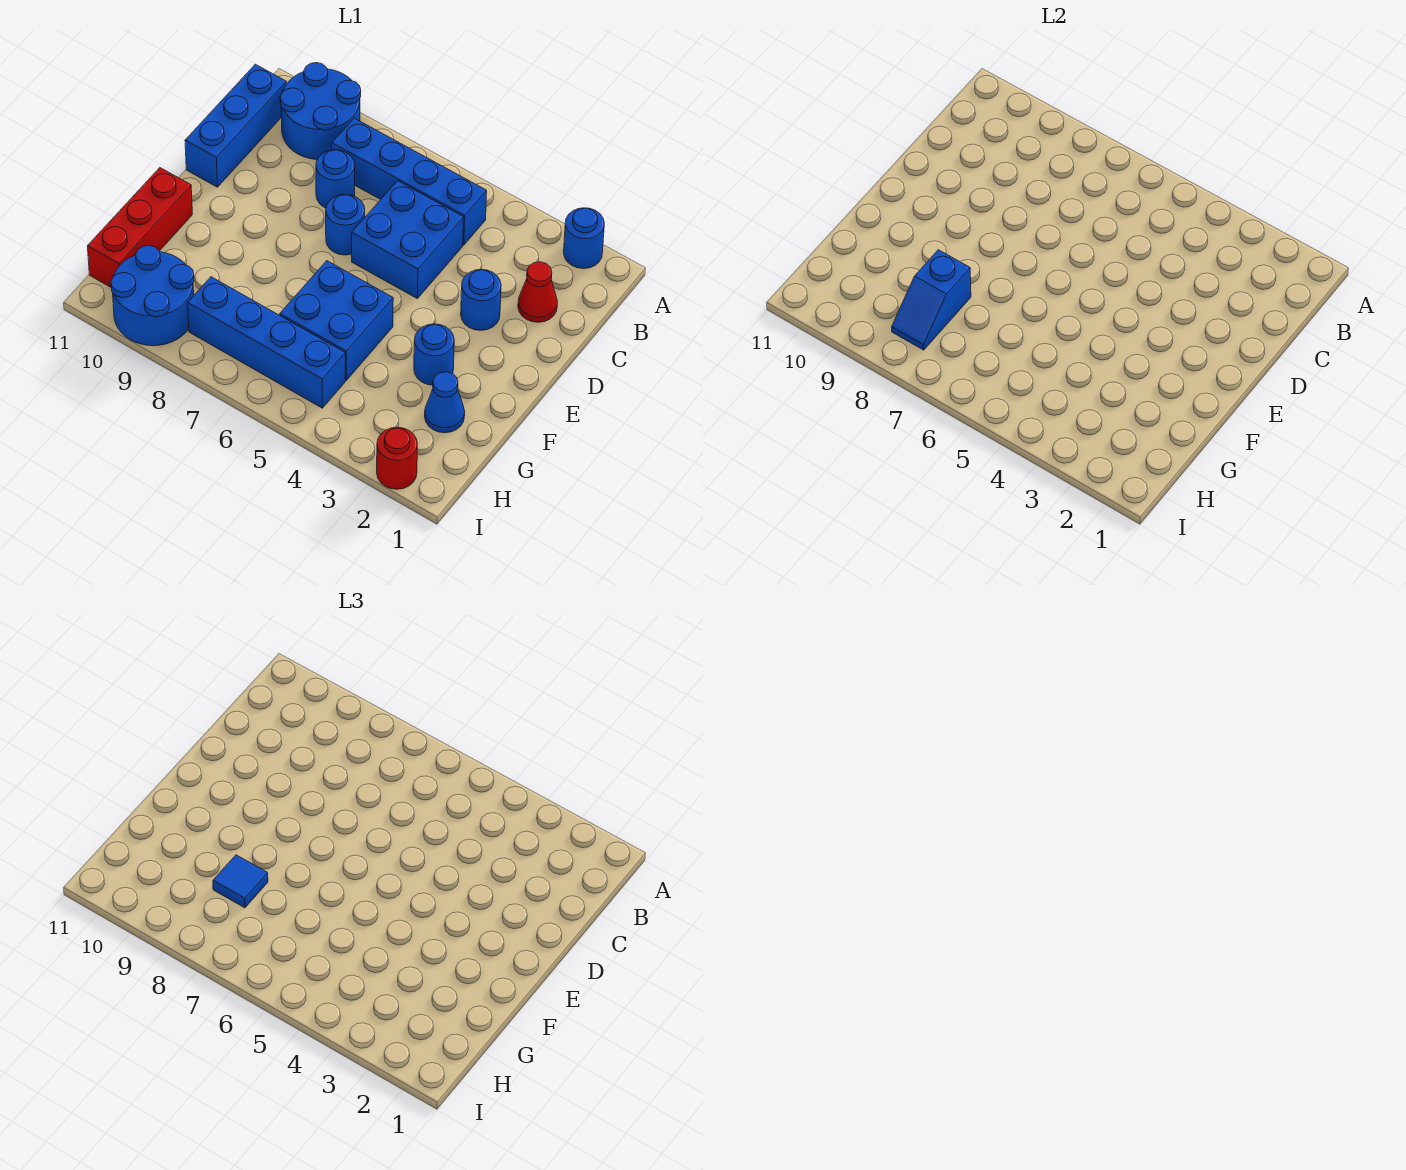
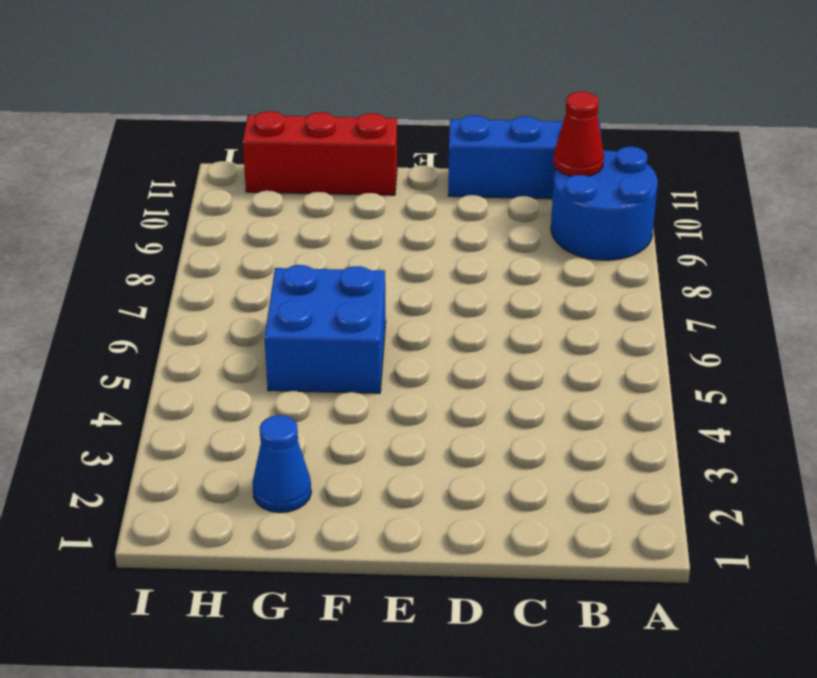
red cone B10 level 2 -> red cone C2 level 1
none -> blue round brick A2 level 1
none -> blue brick B5:B8 level 1
none -> blue brick C5:D6 level 1

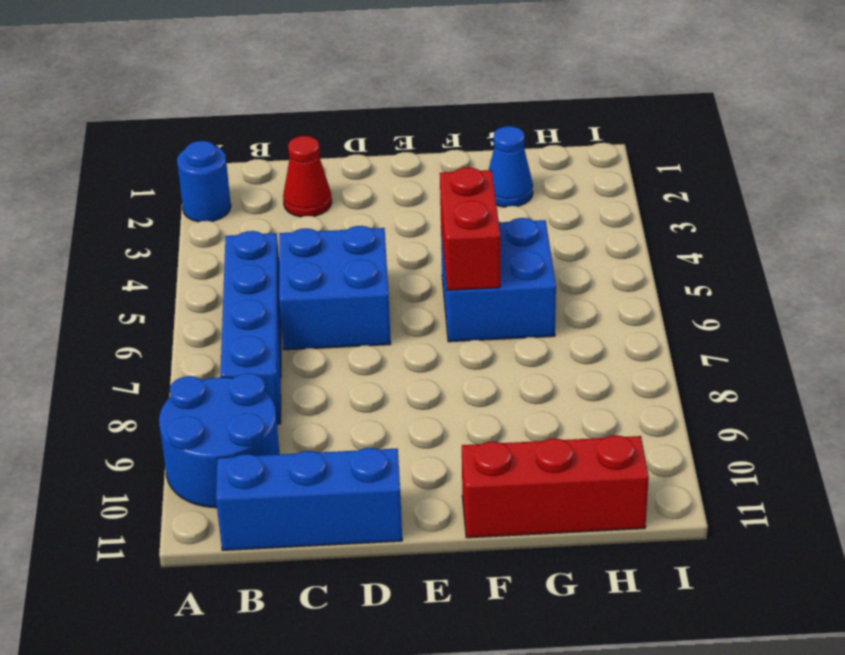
red brick F5:F6 level 2 -> none
none -> blue round brick C8 level 1
none -> blue round brick D3 level 1
none -> blue round brick D7 level 1

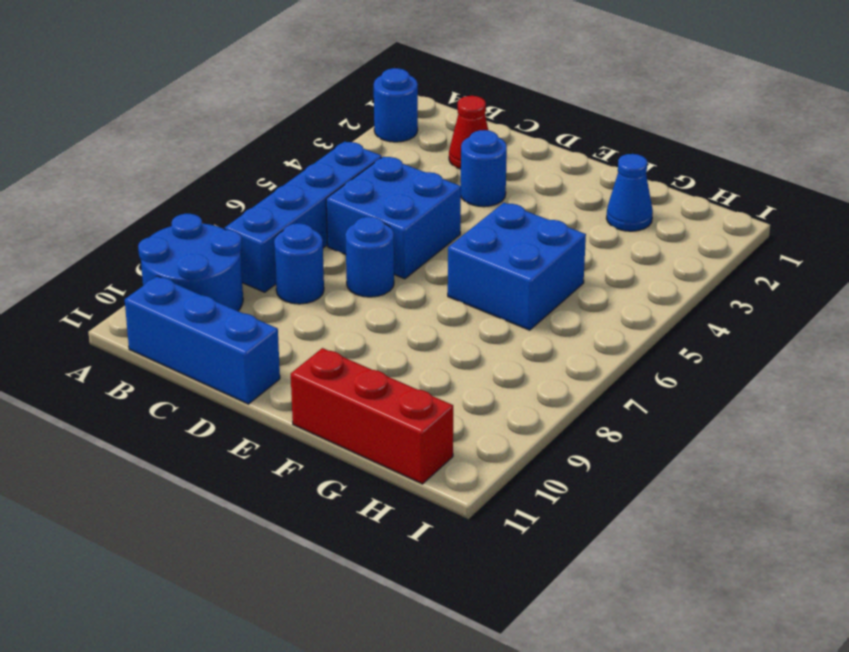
none -> blue round brick F3 level 1
none -> blue brick H5:H8 level 1
none -> blue round brick H9:I10 level 1

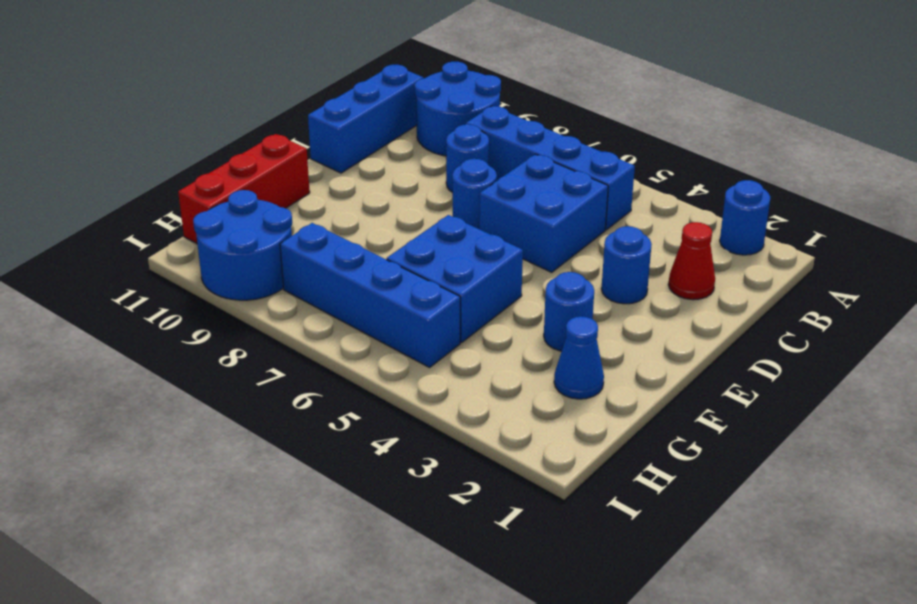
none -> red round brick I2 level 1
none -> blue slope G8:H8 level 2 top G
none -> blue tile G8 level 3

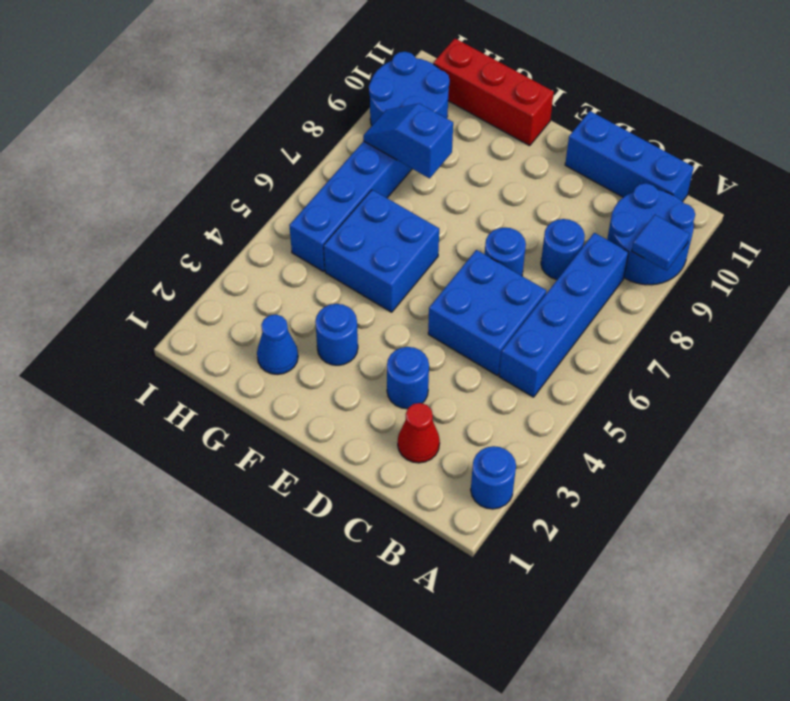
blue tile A9 level 2 -> blue tile G8 level 3
none -> red round brick I2 level 1

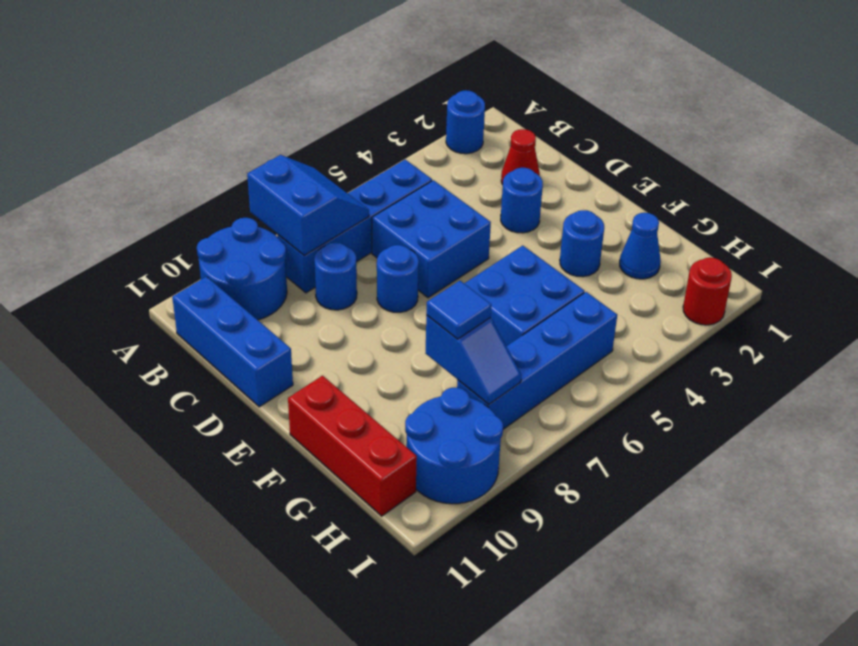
blue slope A7:B8 level 2 top 8 -> none

